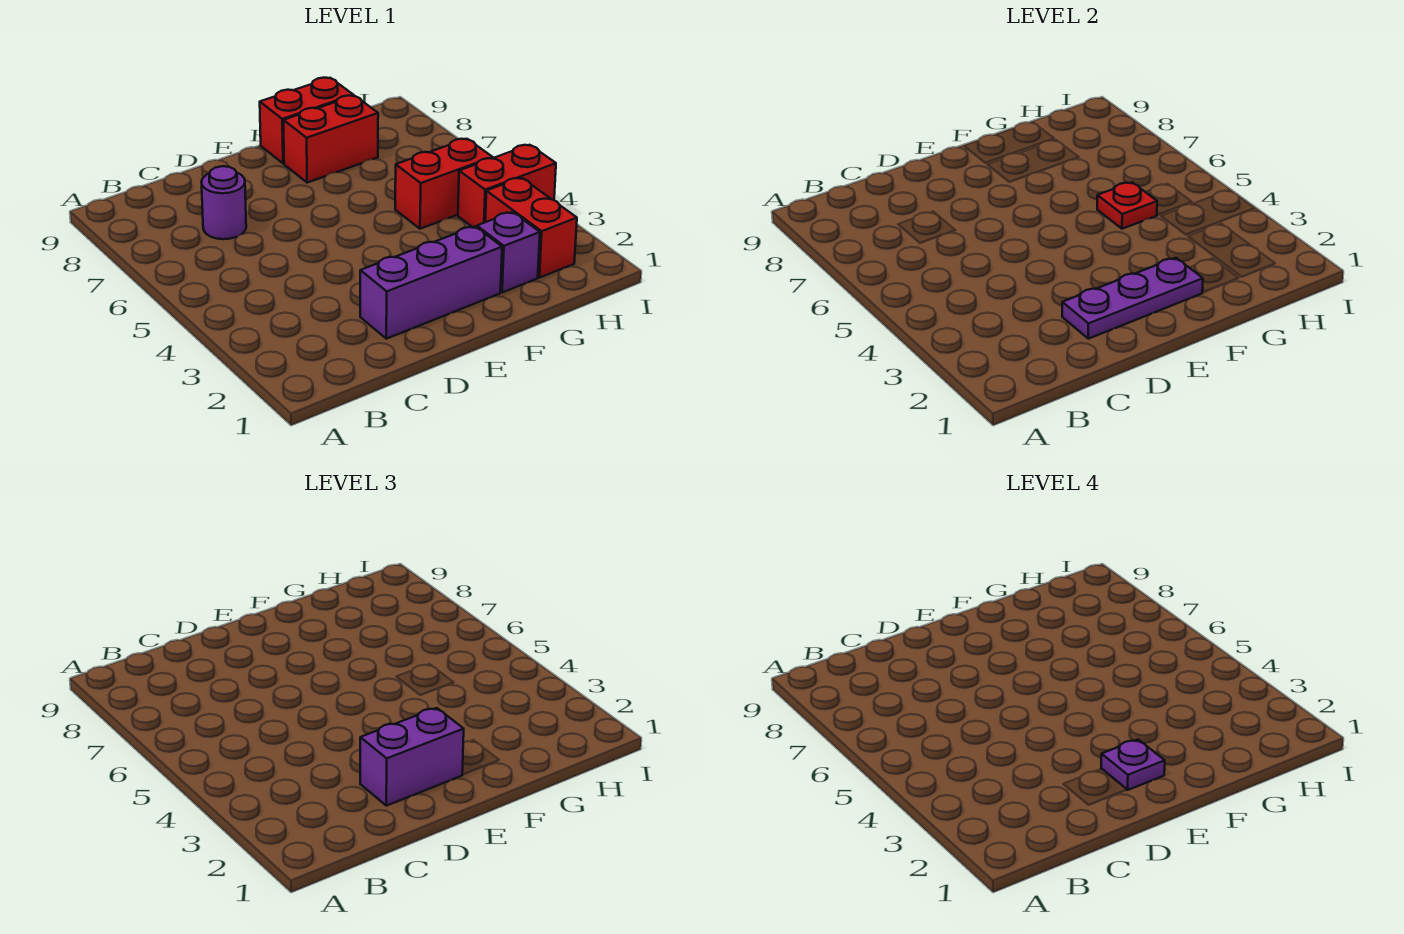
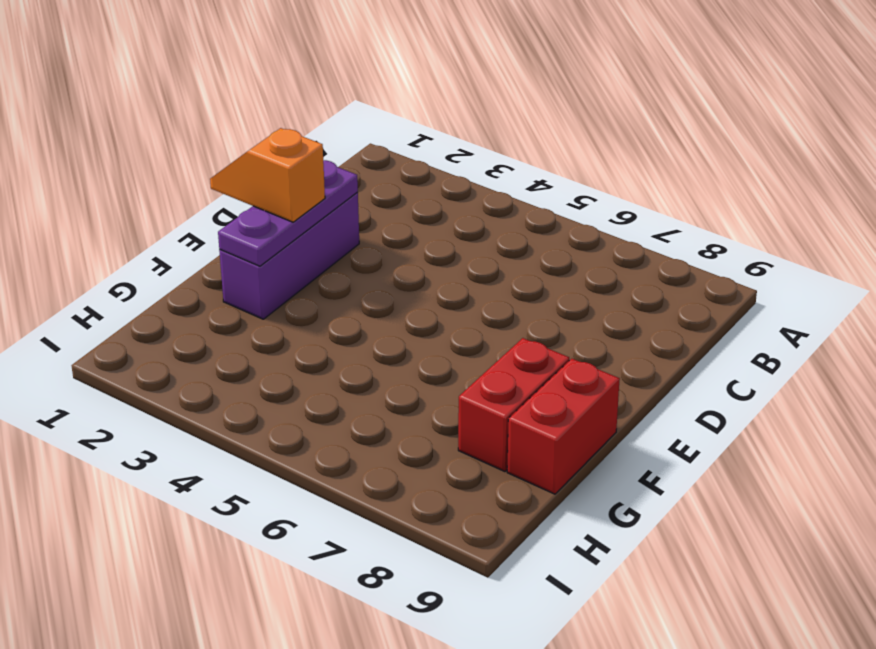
orange slope E1:E2 level 3 top 2 -> purple brick D2:E2 level 3
none -> purple round brick C7 level 1
none -> purple brick G2 level 1
none -> red brick G5:H5 level 1

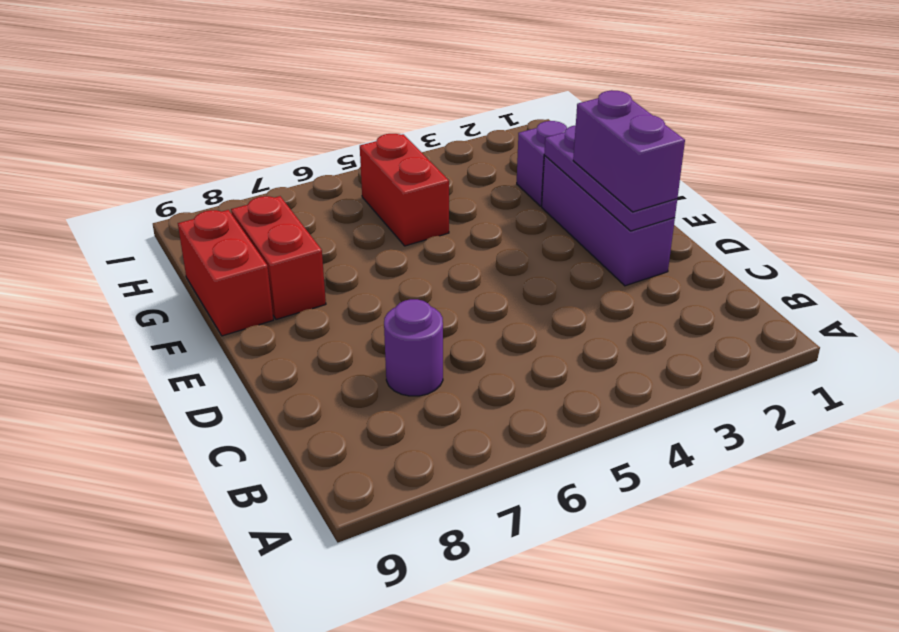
none -> red brick H2:H3 level 1
none -> red brick H4:I4 level 1
none -> red plate G5 level 2

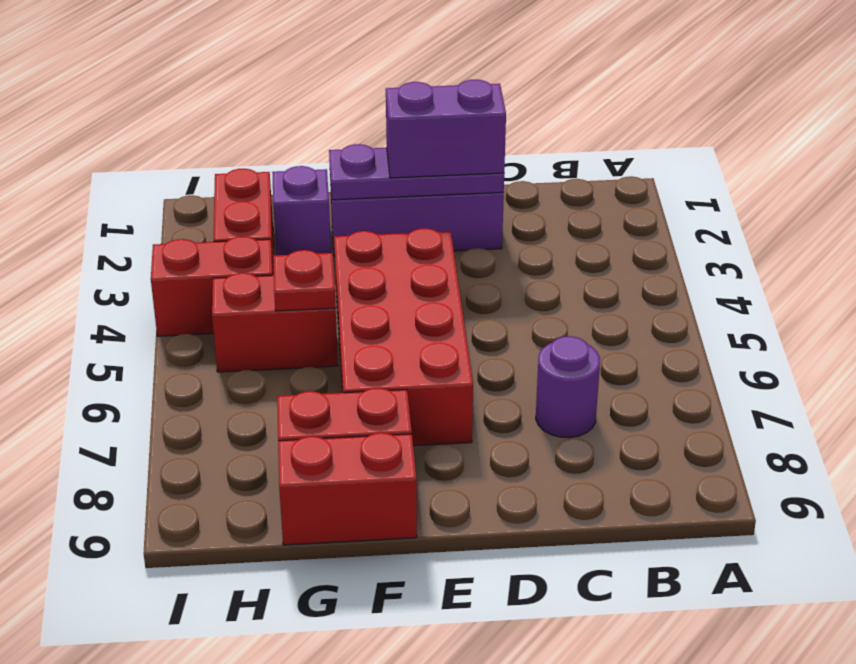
red brick E4:F7 level 1 -> none
none -> purple plate E2 level 4

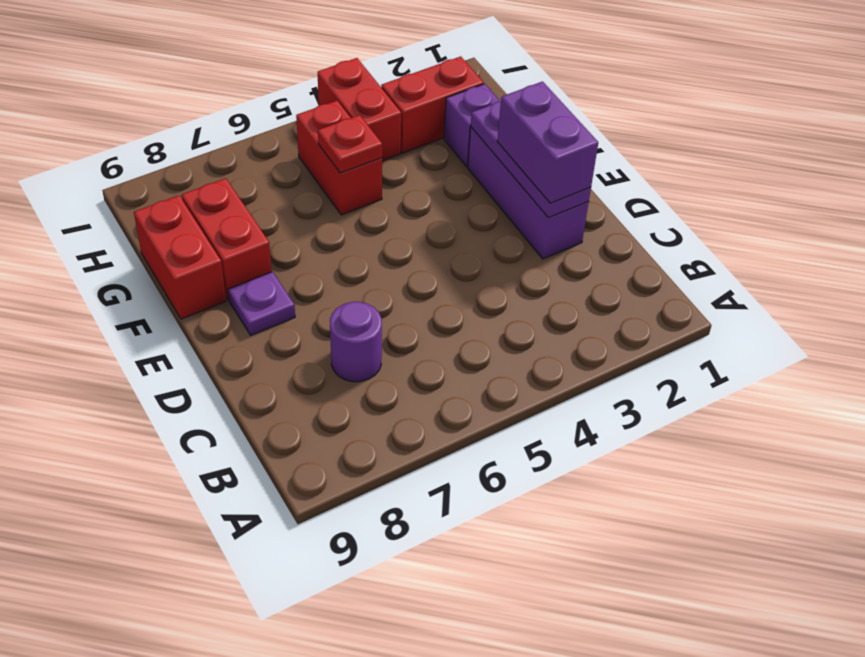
purple plate E8 level 1 -> purple plate E2 level 4

